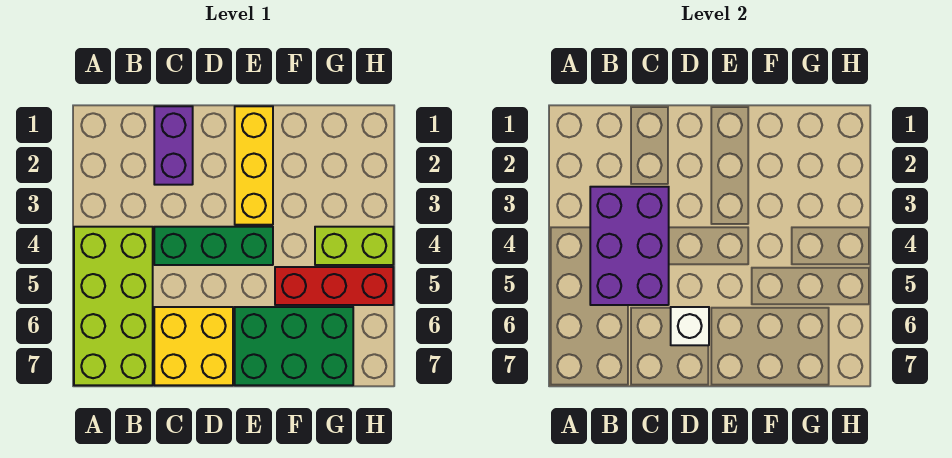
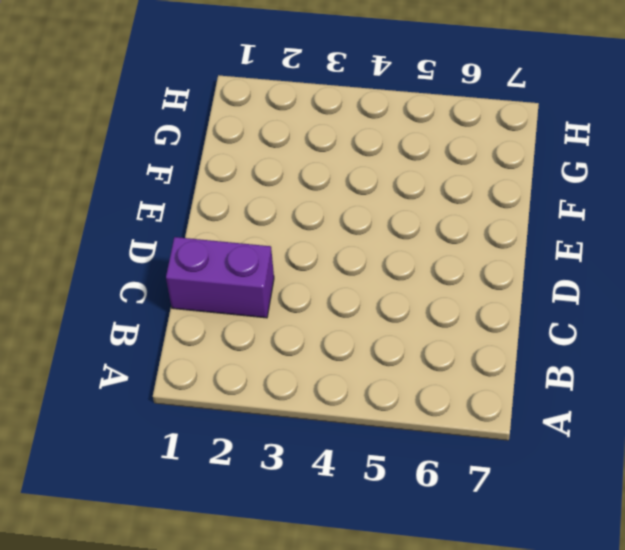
none -> lime brick A4:B7 level 1
none -> green brick C4:E4 level 1

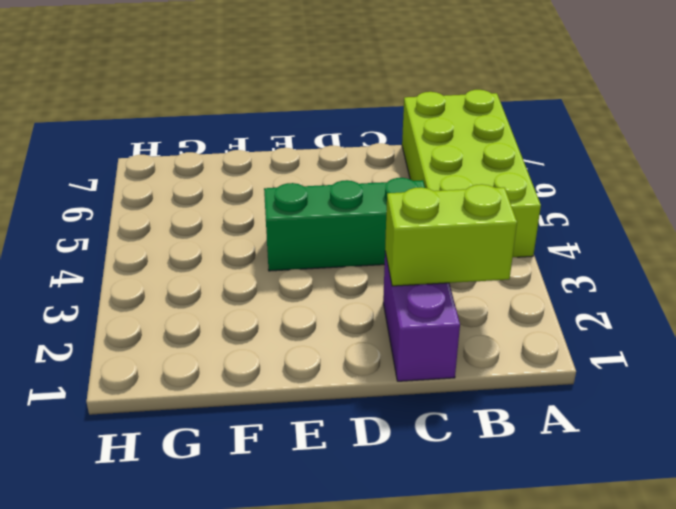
lime brick B2:C2 level 2 -> lime brick G4:H4 level 1
none -> yellow brick C6:D7 level 1
none -> yellow brick E1:E3 level 1

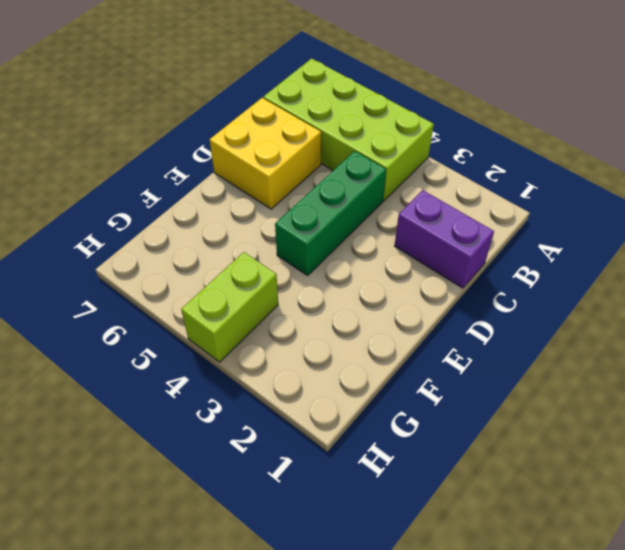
none -> yellow brick E1:E3 level 1
none -> green brick E6:G7 level 1

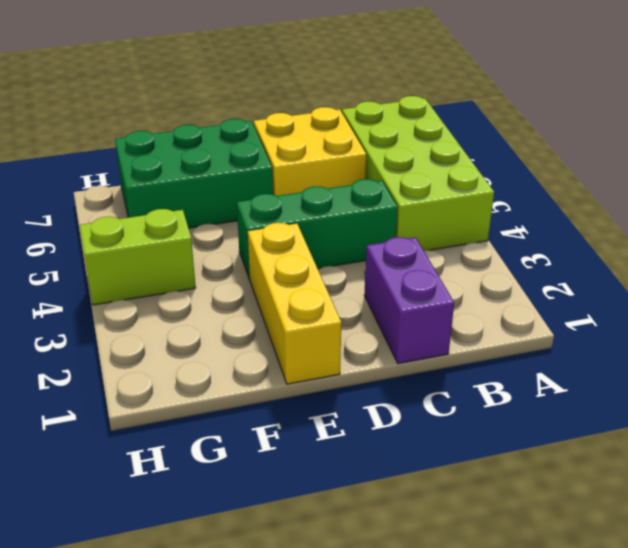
none -> red brick F5:H5 level 1
none -> purple brick B3:C5 level 2

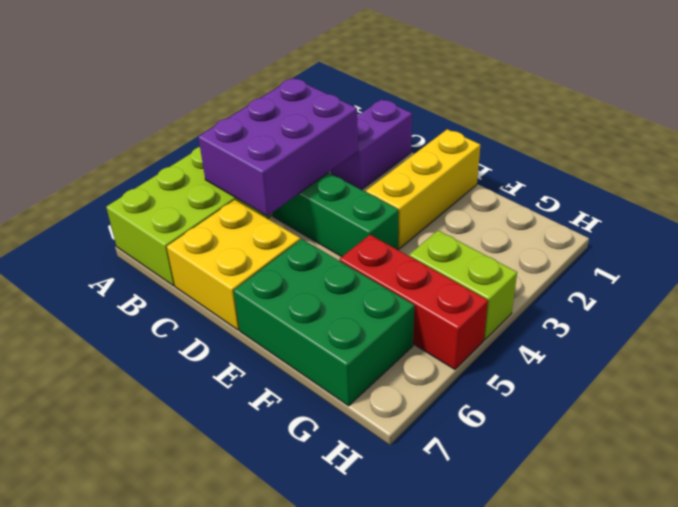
none -> white brick D6 level 2

